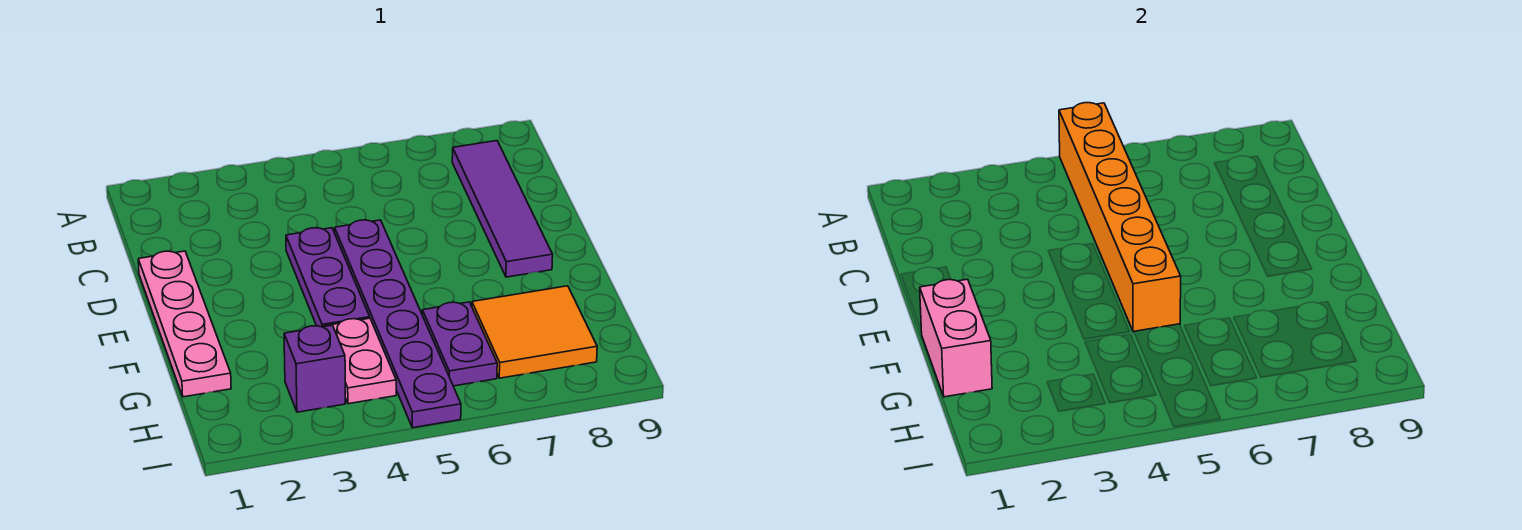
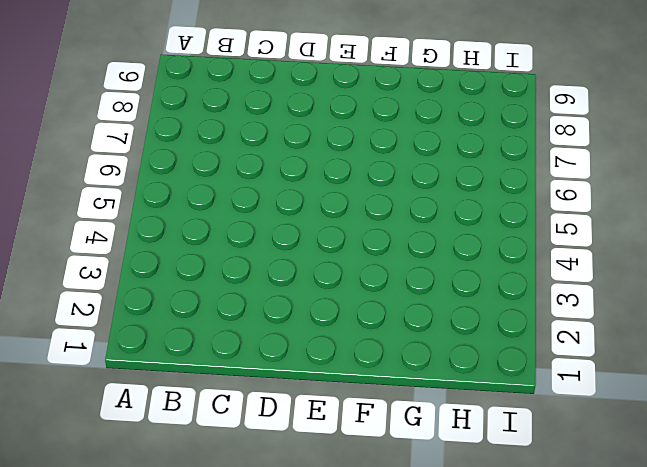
none -> purple tile B8:E8 level 1
none -> pink plate D1:G1 level 1

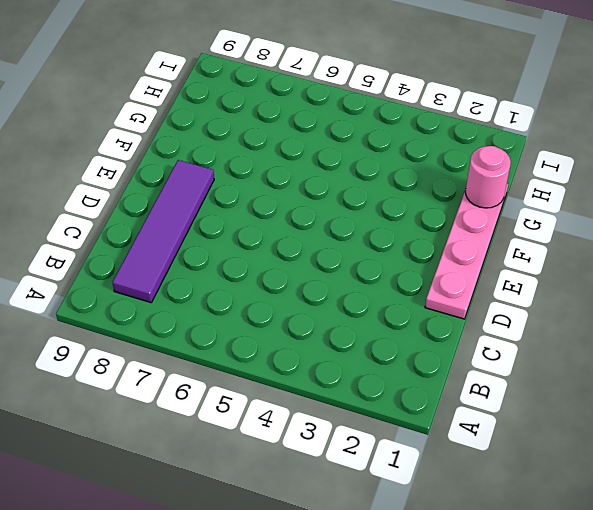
pink round brick G1 level 2 -> pink brick F1:G1 level 2
none -> purple plate D4:F4 level 1
none -> purple plate D5:I5 level 1

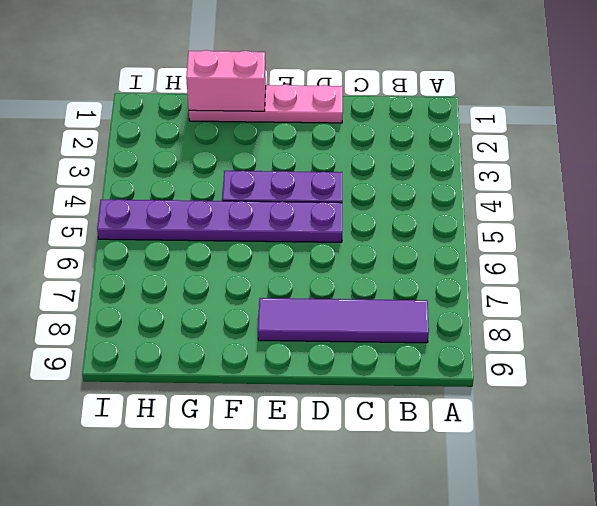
none -> pink plate G4:H4 level 1
none -> purple plate G6:H6 level 1

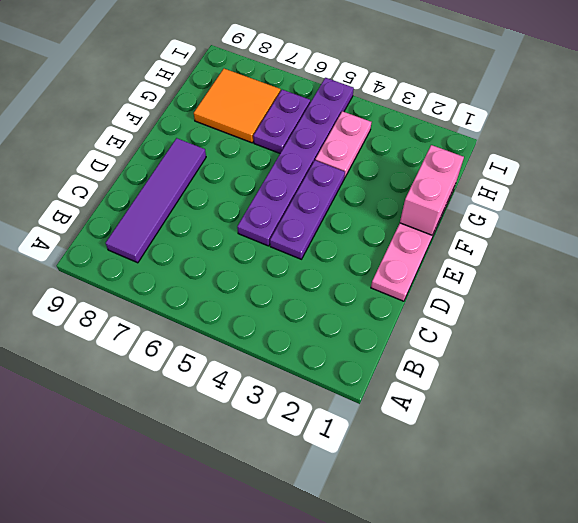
none -> purple brick H3 level 1
none -> orange brick A5:F5 level 2

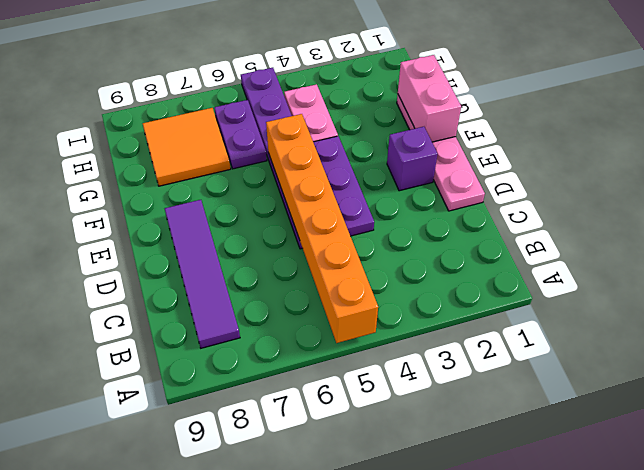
purple brick E2 level 1 -> purple brick H3 level 1

